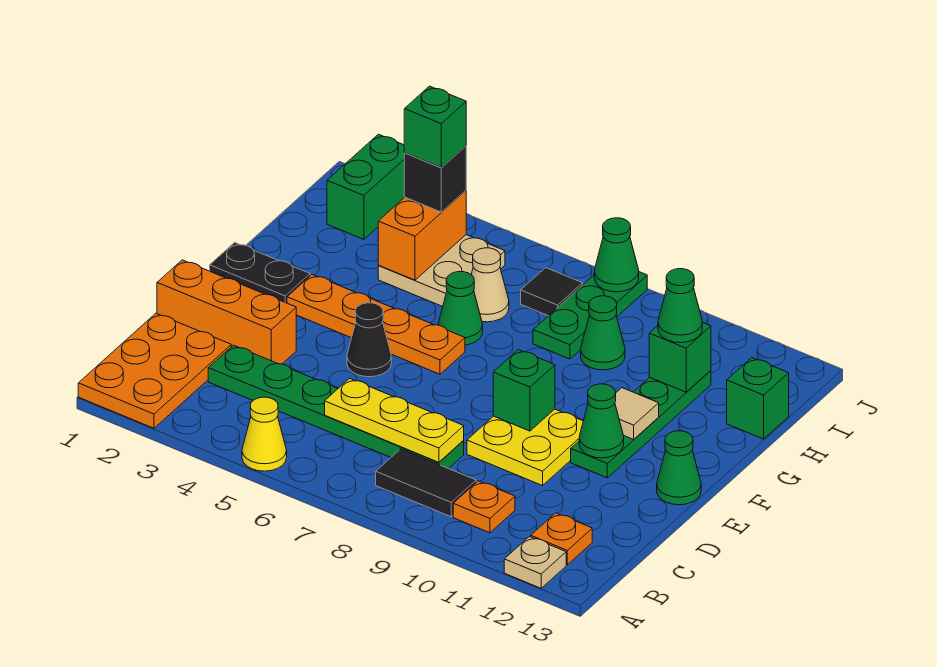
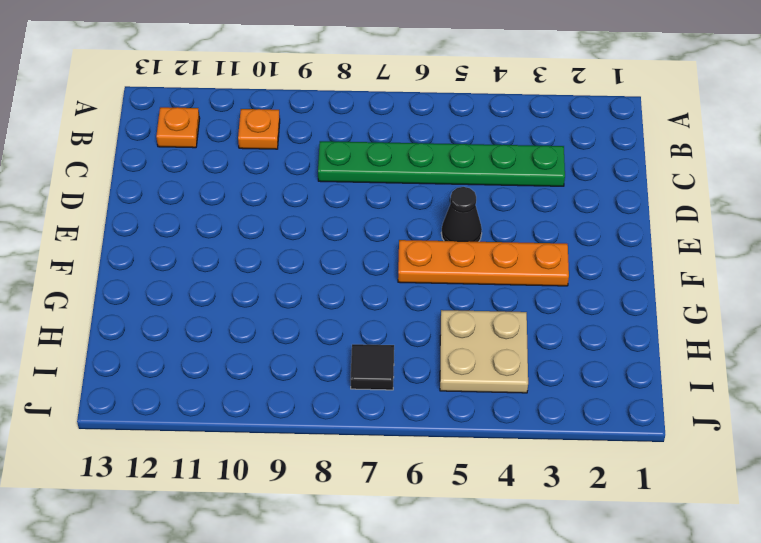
none -> orange plate A1:C2 level 1
none -> yellow cone A5 level 1
none -> tan plate A12 level 1
none -> black tile B8:B9 level 1

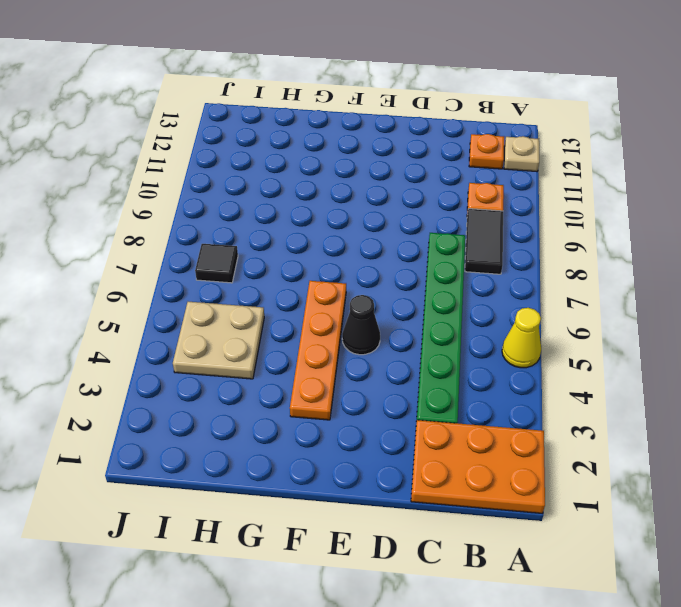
none -> orange brick D1:D3 level 1
none -> yellow plate D9:E10 level 1
none -> green plate E11:H11 level 1
none -> green cone E13 level 1

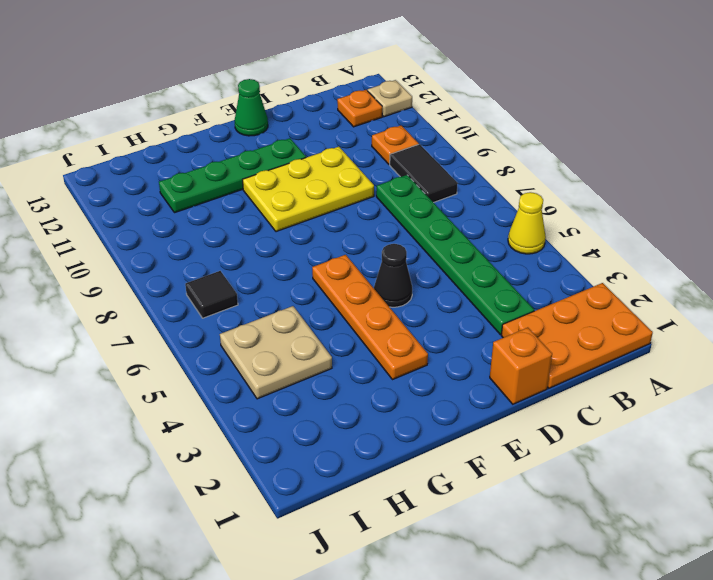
orange brick D1 level 1 -> orange brick D1:D3 level 1
yellow plate D9:F10 level 1 -> yellow plate D9:E10 level 1
none -> black plate F1:F2 level 1
none -> green cone G6 level 1
none -> tan cone H6 level 1
none -> green plate H8:J8 level 1

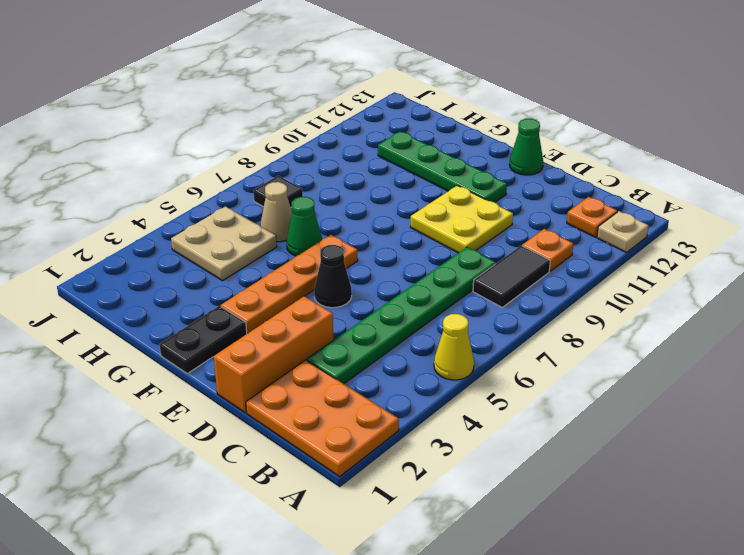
none -> green plate H8:J8 level 1
none -> green cone H9 level 1
none -> green brick H13 level 1
none -> green brick I2:J2 level 1

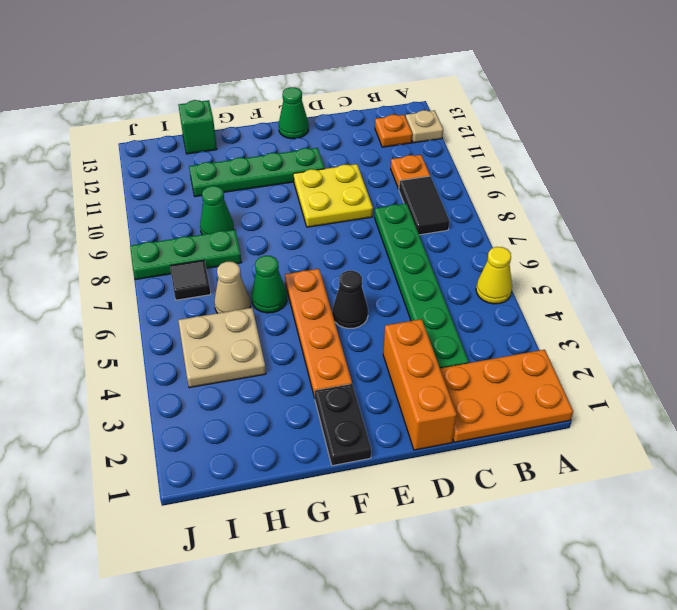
none -> green brick I2:J2 level 1
none -> yellow plate C6:C8 level 2
none -> green brick E9 level 2
none -> green cone E11 level 2

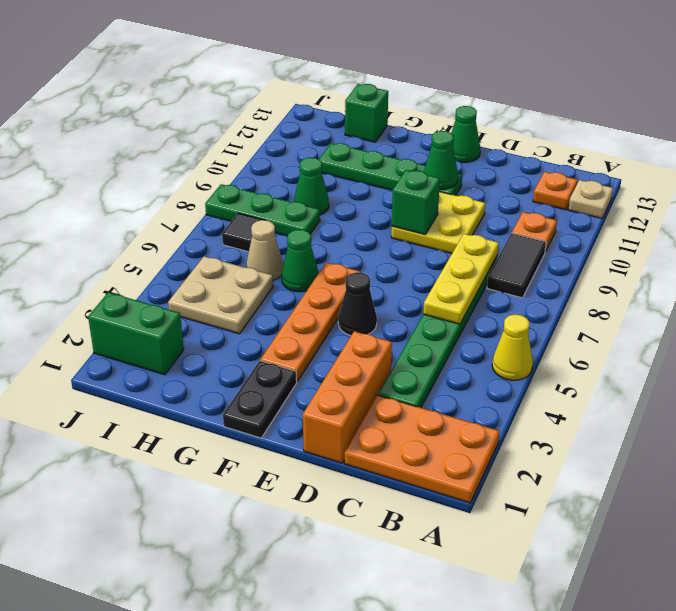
none -> tan tile F11 level 2
none -> orange brick H4:I4 level 2
none -> green brick H11 level 2
none -> green cone J8 level 2

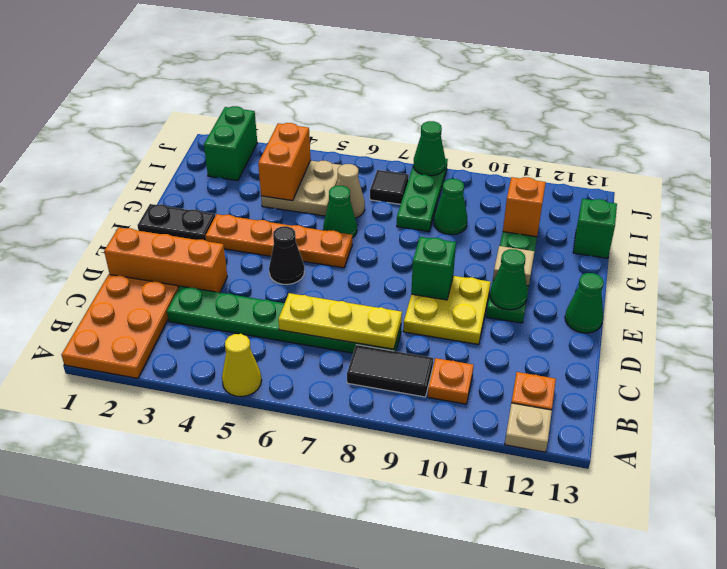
orange brick H11 level 2 -> green brick H11 level 2
none -> green cone H11 level 3
none -> black brick I4 level 3
none -> green brick I4 level 4

